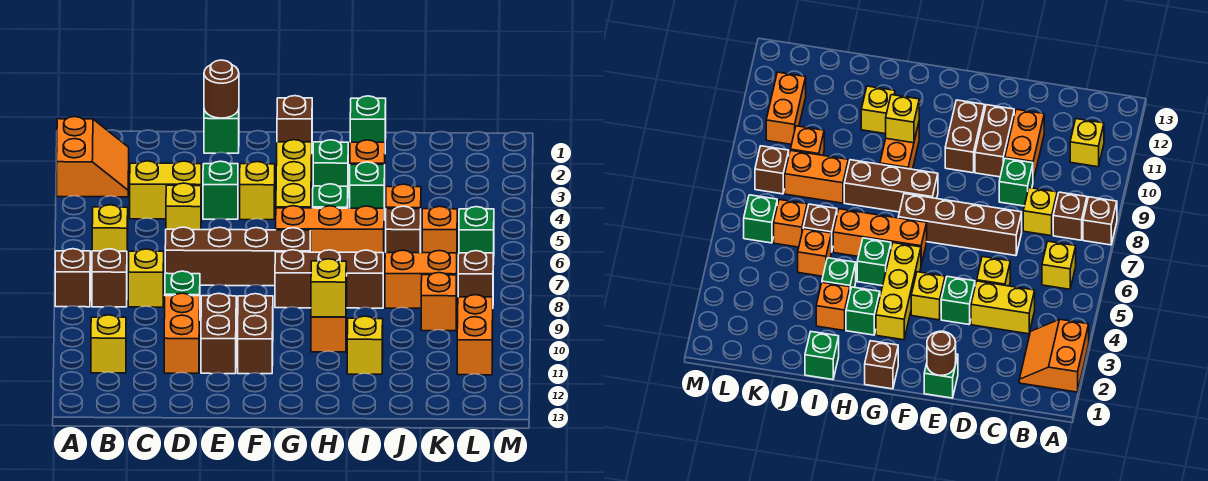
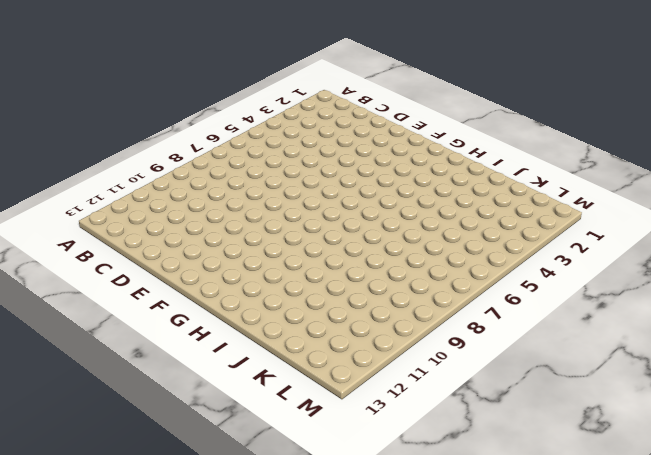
none -> orange slope A2:B3 level 1 top A
none -> brown brick A8 level 1
none -> yellow brick B6 level 1
none -> brown brick B8 level 1

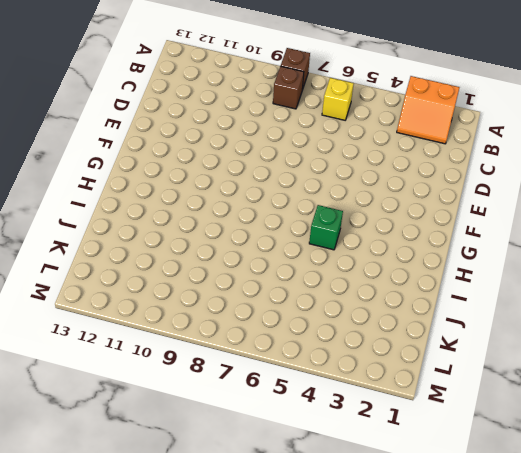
none -> yellow brick B11 level 1
none -> yellow brick C4:D4 level 1
none -> yellow brick C8 level 1
none -> yellow brick D5 level 1

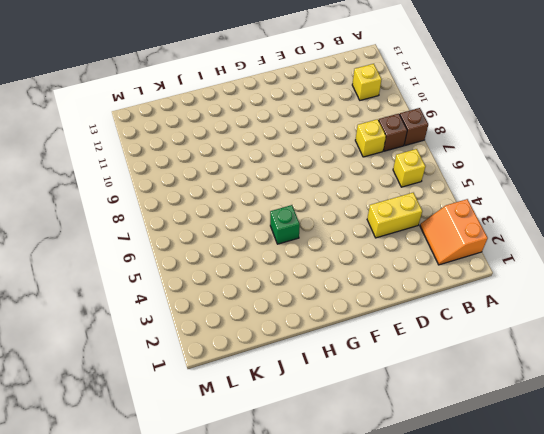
none -> yellow brick D5 level 1
none -> brown brick D7:G7 level 1
none -> green brick D9 level 1
none -> orange brick D10:D11 level 1

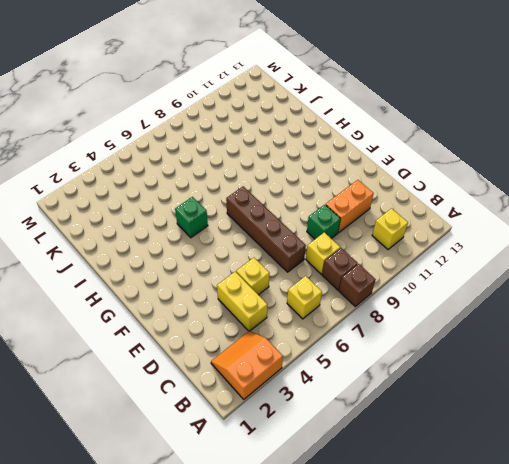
none -> green brick E1 level 1
none -> green brick E4 level 1
none -> brown brick E10:E11 level 1
none -> yellow brick F4 level 1

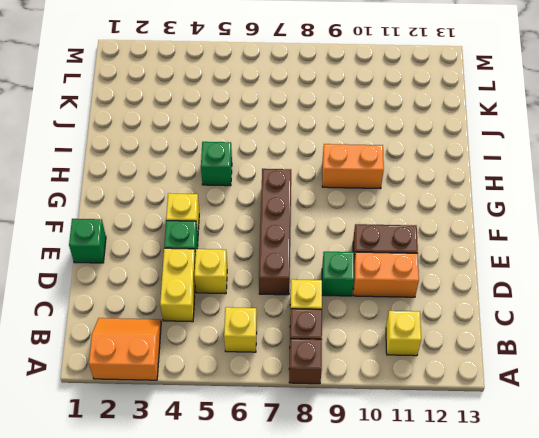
none -> brown brick F10:F11 level 1
none -> brown brick G1 level 1
none -> yellow brick G3:G5 level 1
none -> orange brick G6:I6 level 1

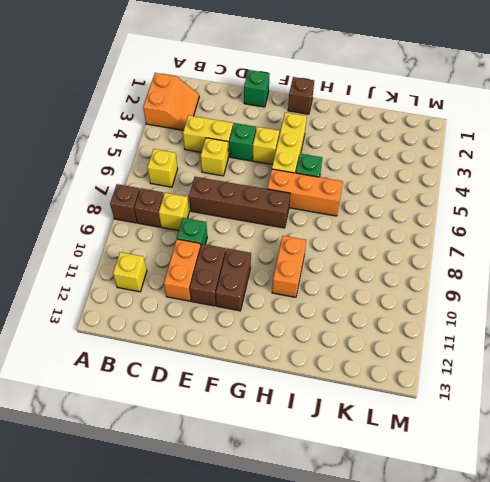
none -> brown brick G8:I8 level 1
none -> green brick H3 level 1
none -> green brick I1 level 1
none -> orange brick I3 level 1

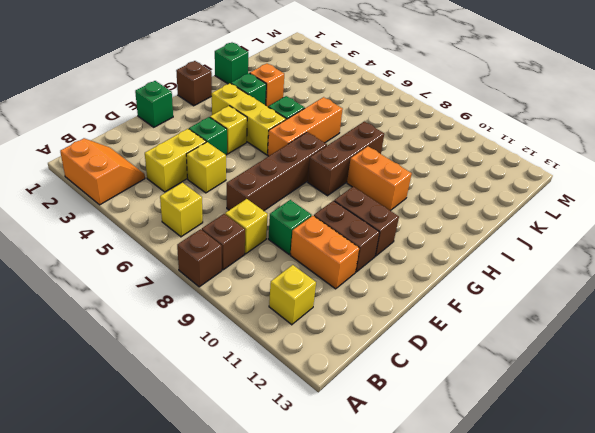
none -> green brick I4 level 1
none -> yellow brick I11 level 1
none -> orange brick J5 level 1
none -> brown brick J6 level 1

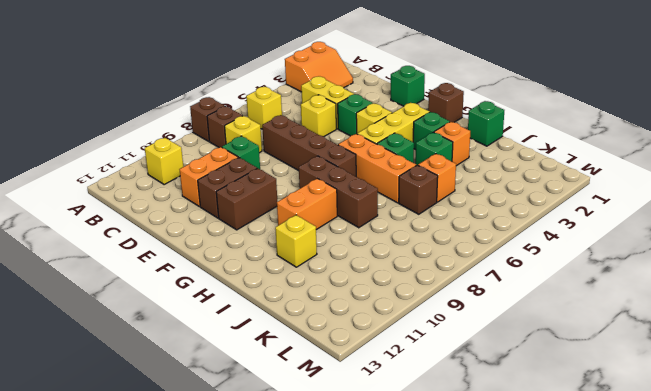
none -> orange brick J8:K8 level 1
none -> orange brick K6 level 1
none -> orange brick K9 level 1
none -> green brick L6 level 1

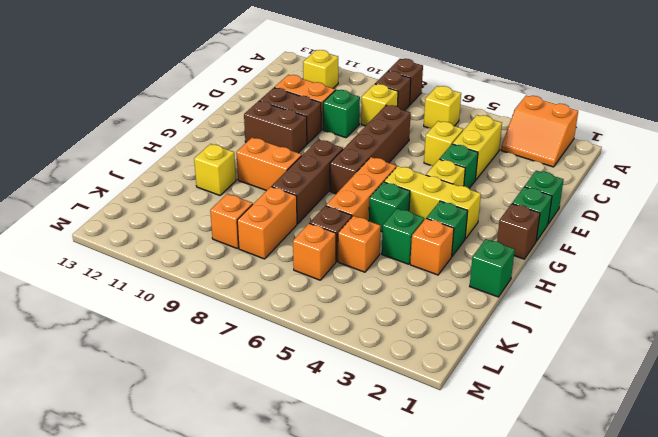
green brick F1 level 1 -> green brick L6 level 1
none -> brown brick L8 level 1
none -> orange brick L10:L11 level 1
none -> brown round brick E1 level 2
none -> yellow brick H10 level 2

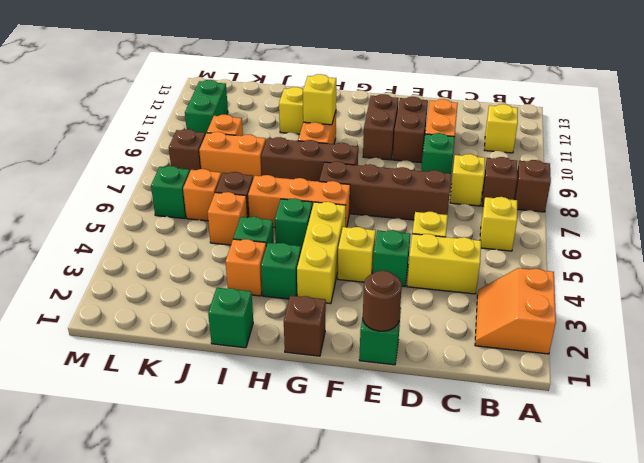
green brick L10:L11 level 1 -> orange brick L10:L11 level 1

